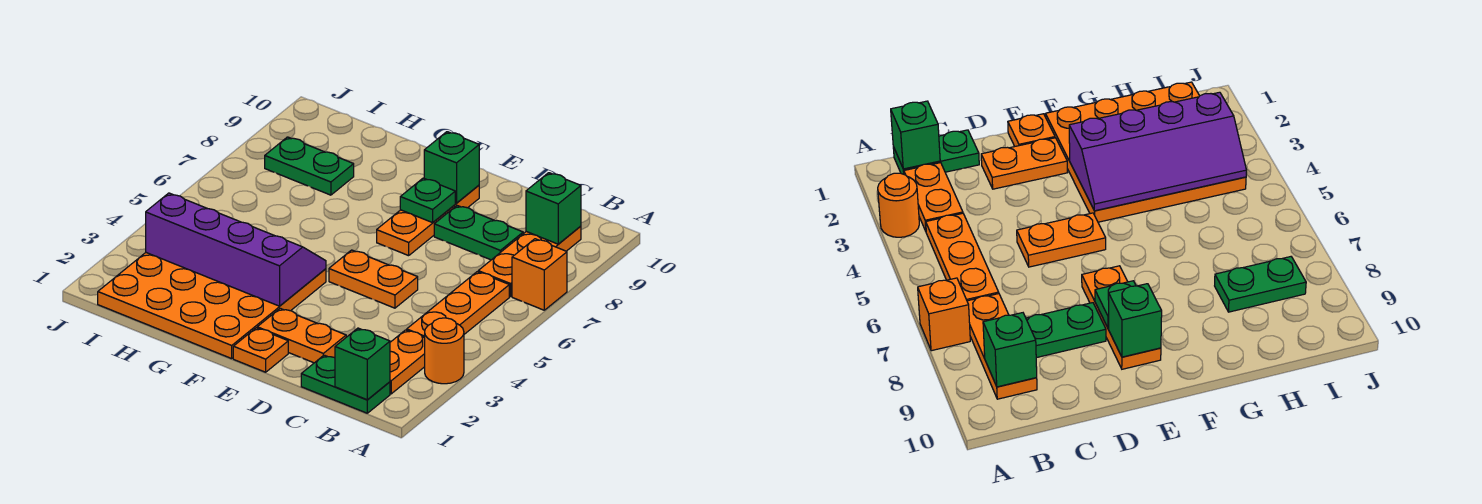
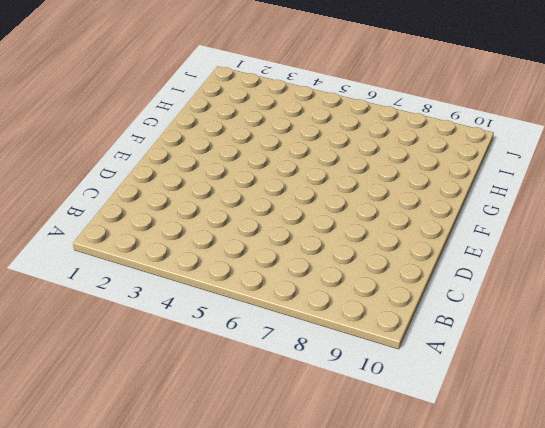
none -> orange round brick A3 level 1
none -> orange brick A7 level 1
none -> green plate B1:C1 level 1

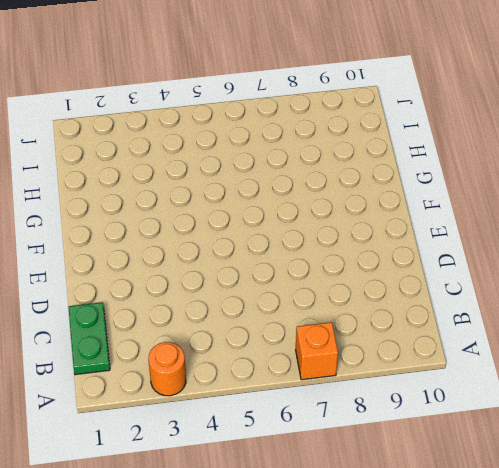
none -> orange plate B2:B3 level 1
none -> orange plate B4:B6 level 1
none -> orange plate B7:B9 level 1

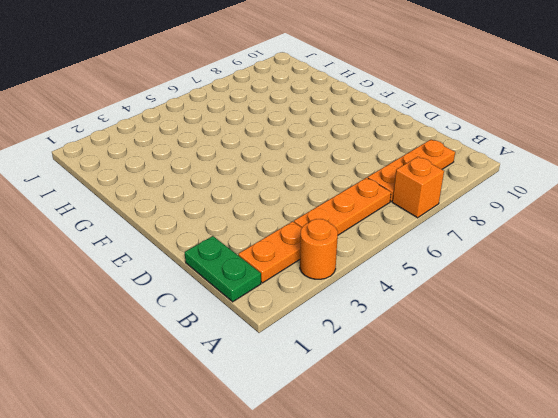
none -> green plate C8:D8 level 1
none -> orange plate D2:E2 level 1
none -> orange plate D5:E5 level 1

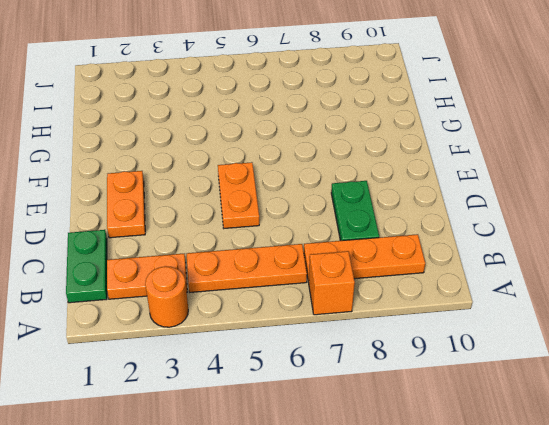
none -> orange plate E1 level 1
none -> orange plate E7:E9 level 1
none -> orange plate F1:I4 level 1

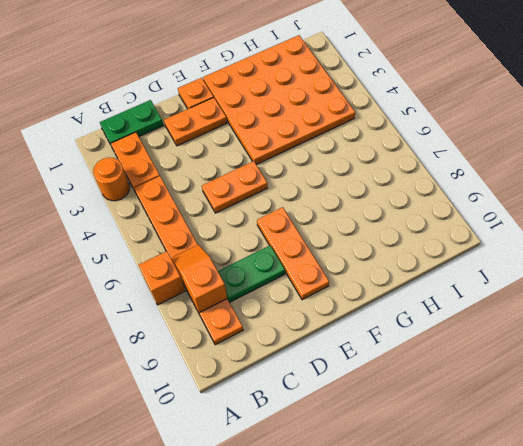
orange slope B7:B8 level 2 top 8 -> none
none -> green plate H8:I8 level 1
none -> green brick B1 level 2
none -> green brick B9 level 2

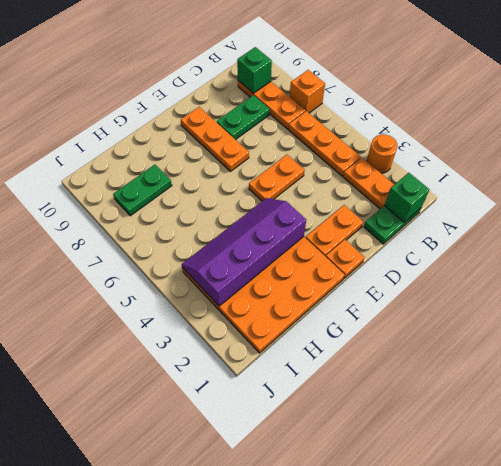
none -> green plate E8 level 2
none -> green brick E9 level 2

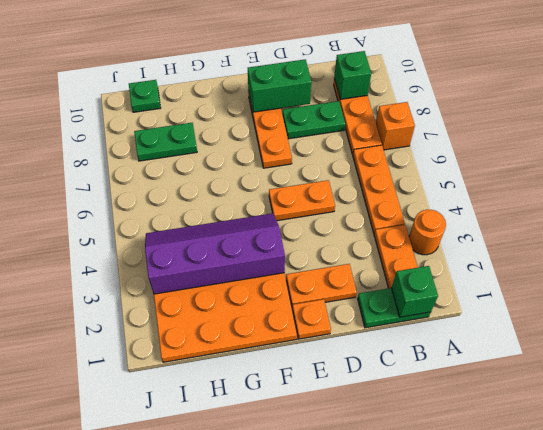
green brick D9:E9 level 2 -> green brick E9 level 2
green plate I10 level 1 -> green plate E8 level 2

